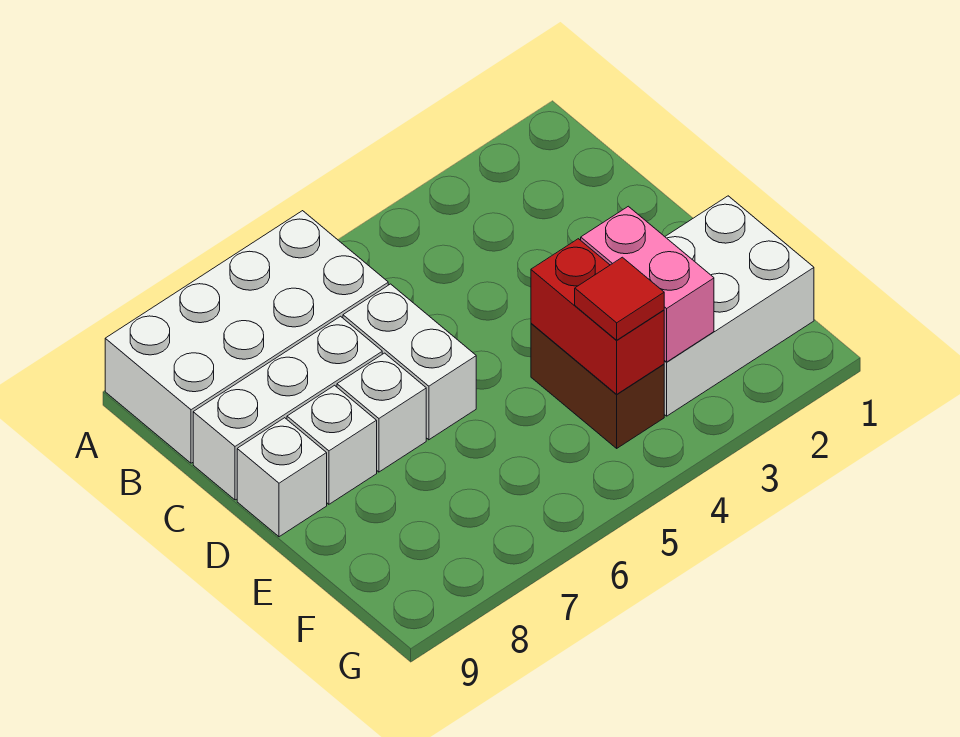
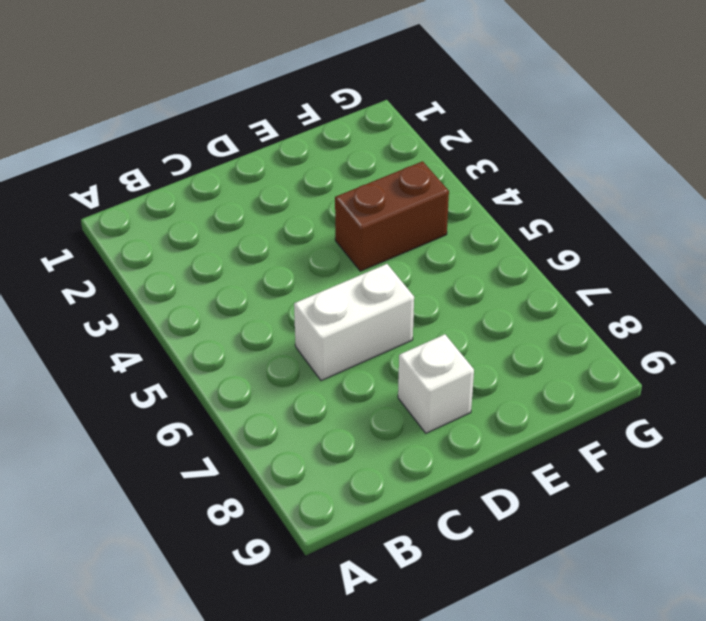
none -> white brick A6:B9 level 1
none -> white brick C7:C9 level 1

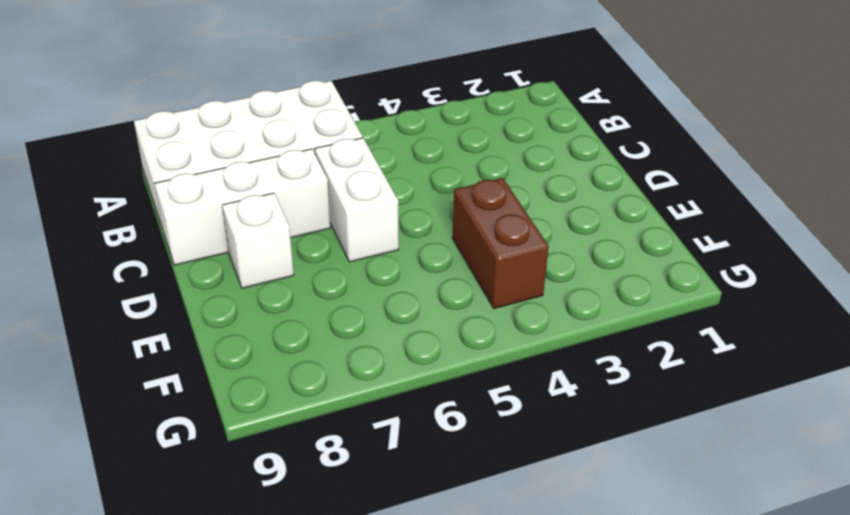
none -> white brick D7 level 1
none -> white brick D9 level 1

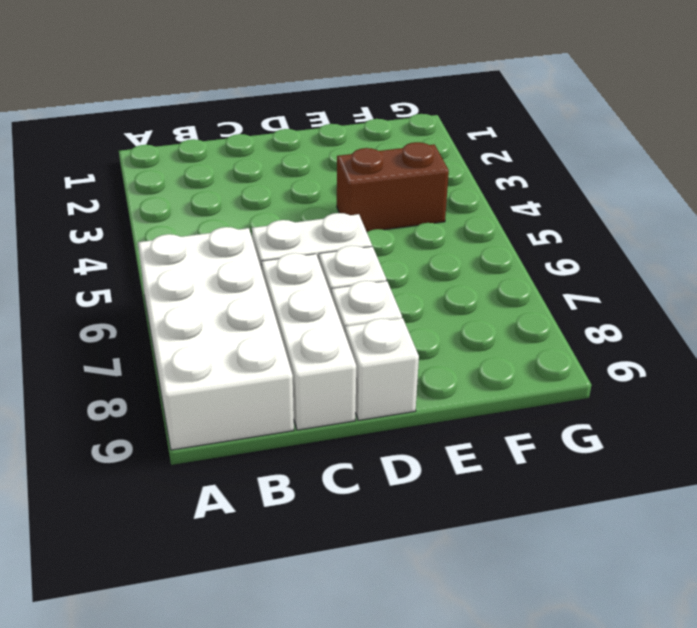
none -> white brick E1:F3 level 1
none -> pink brick E3:F3 level 2

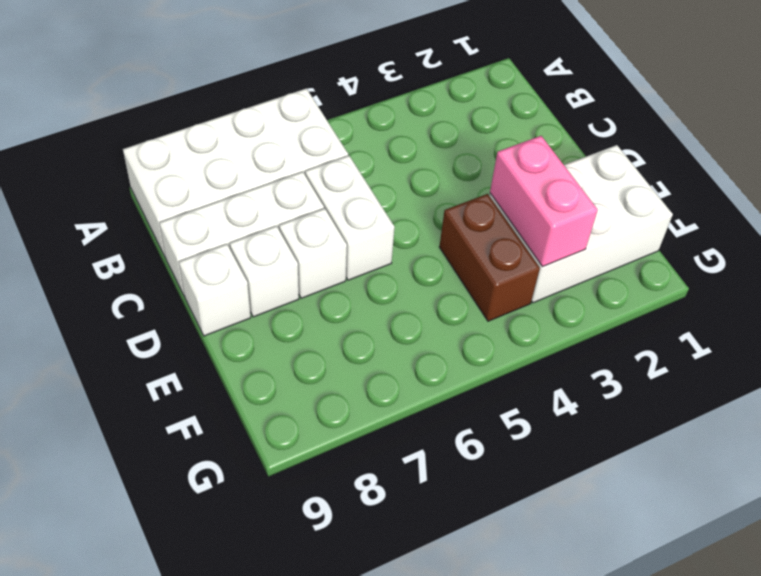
none -> red brick E4:F4 level 2
none -> red tile F4 level 3

